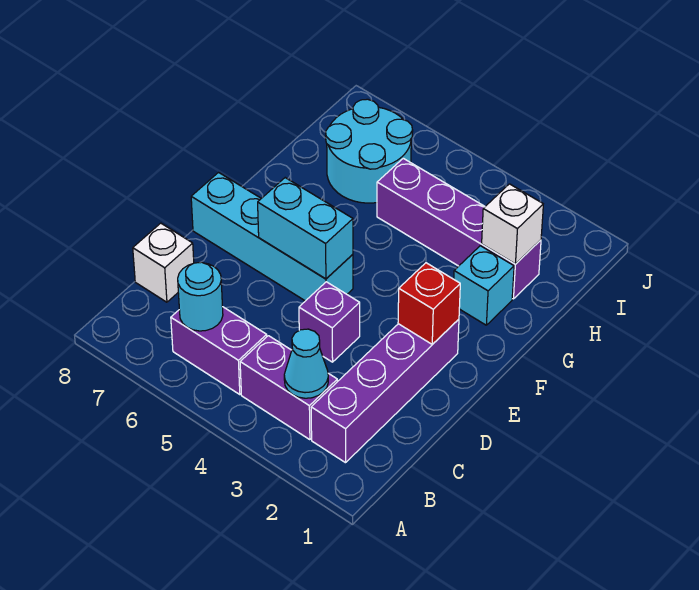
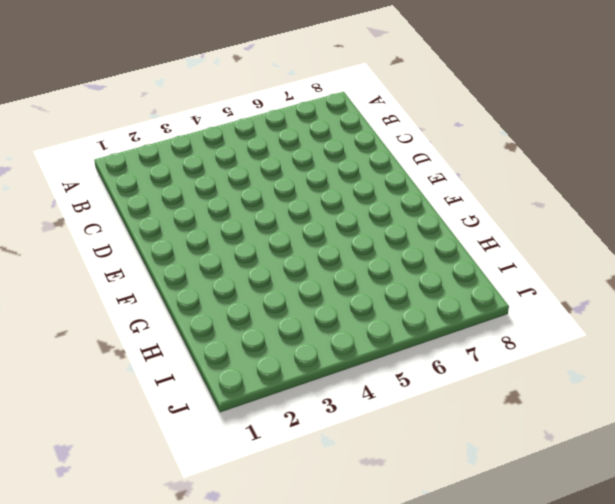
none -> purple brick B2:E2 level 1
none -> purple brick B3:B4 level 1
none -> purple brick B5:B6 level 1

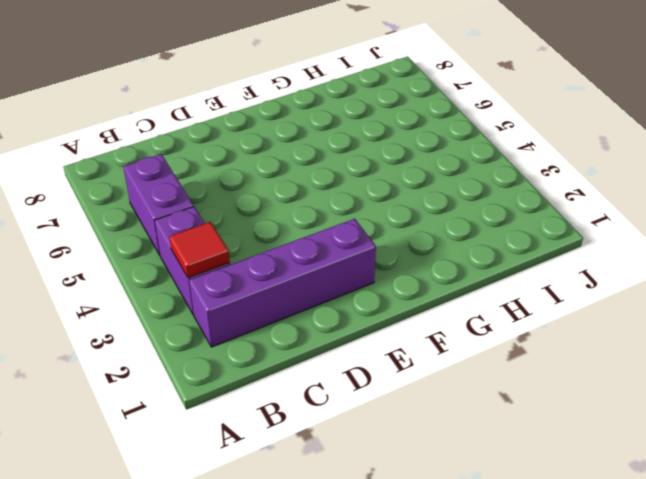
red tile B3 level 2 -> cyan cone B3 level 2
none -> white brick C8 level 1
none -> purple brick D4 level 1
none -> cyan brick E5:E8 level 1

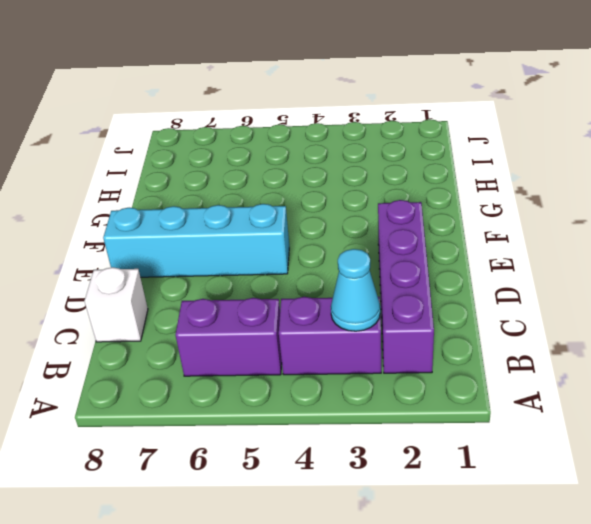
none -> purple brick D4 level 1
none -> cyan brick G2 level 1
none -> purple brick H2:H5 level 1

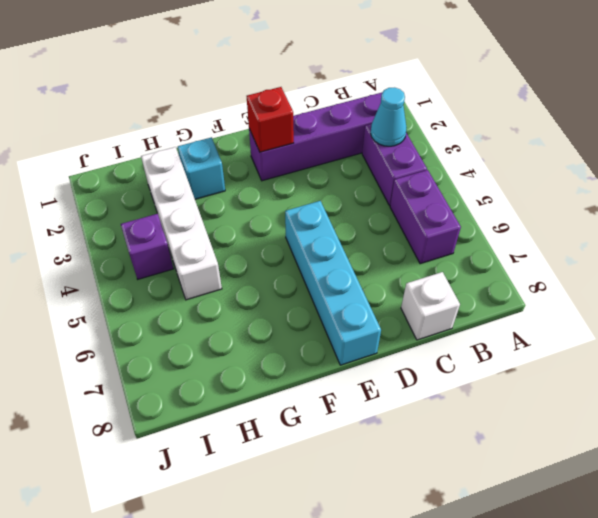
white brick H2:H5 level 1 -> purple brick H2:H5 level 1
purple brick I4 level 1 -> purple brick D4 level 1
none -> cyan round brick H6:I7 level 1
none -> cyan round brick B6 level 2
none -> cyan brick E5:E6 level 2

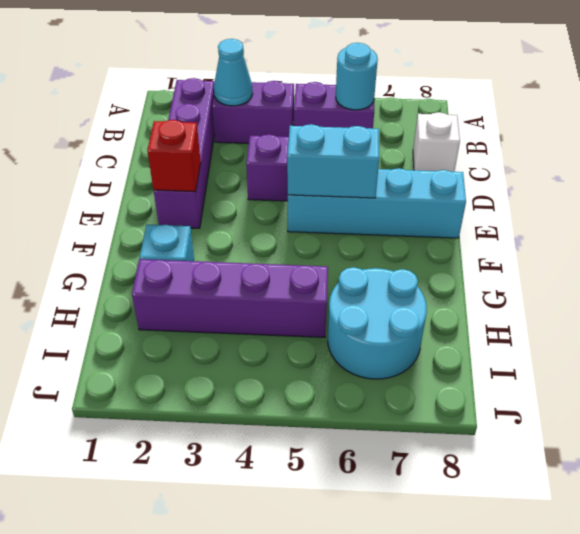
none -> white brick H2 level 2

